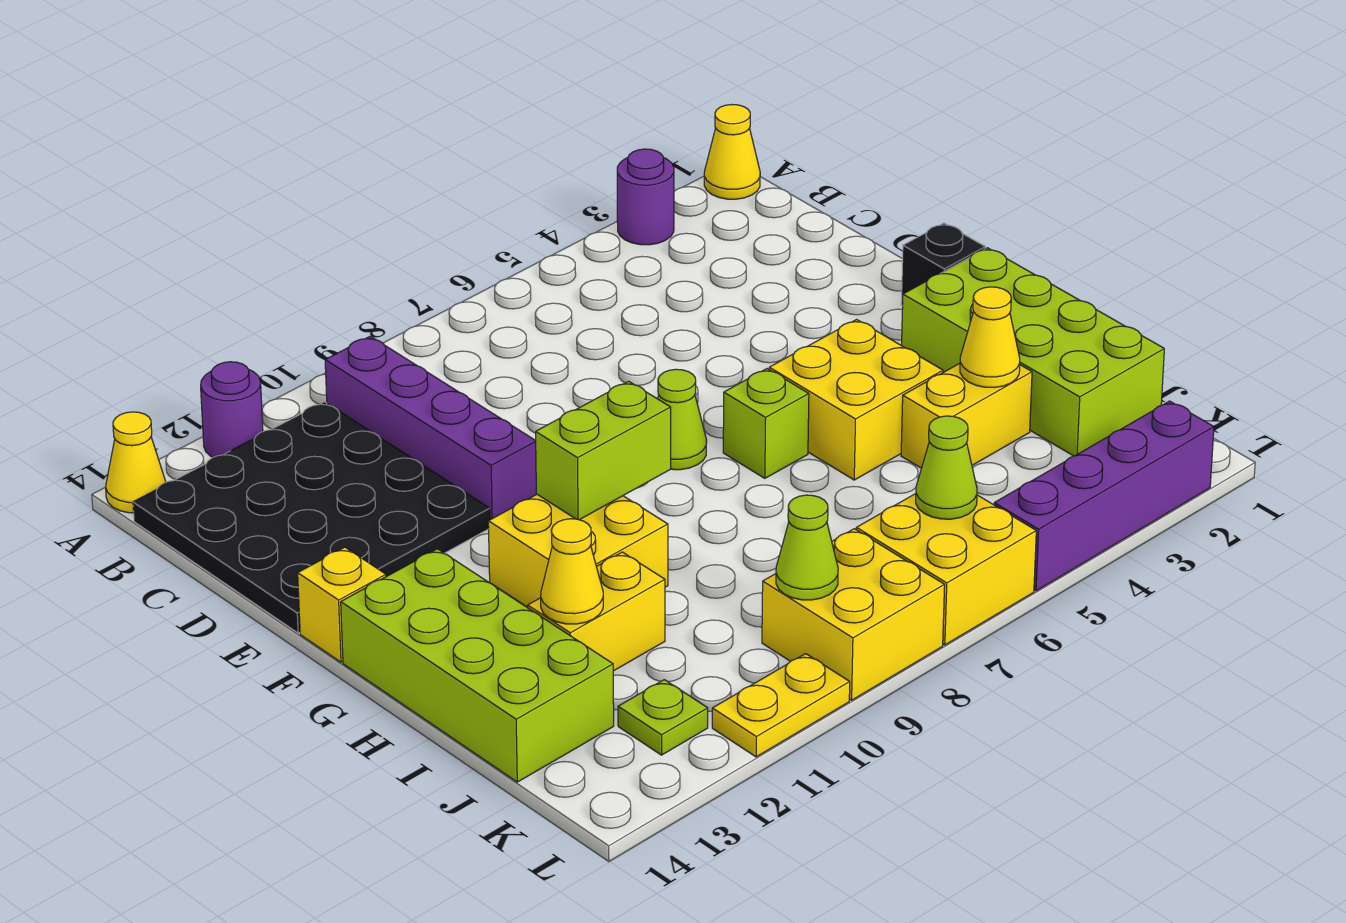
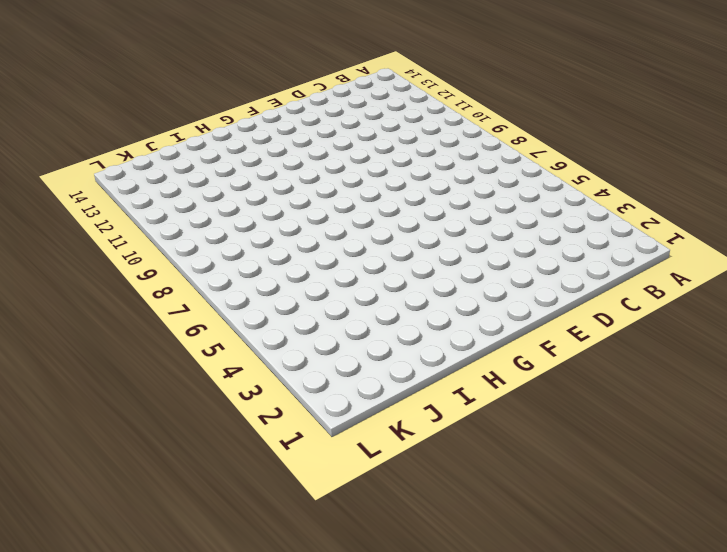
none -> yellow cone A1 level 1
none -> purple round brick A3 level 1
none -> purple round brick A12 level 1

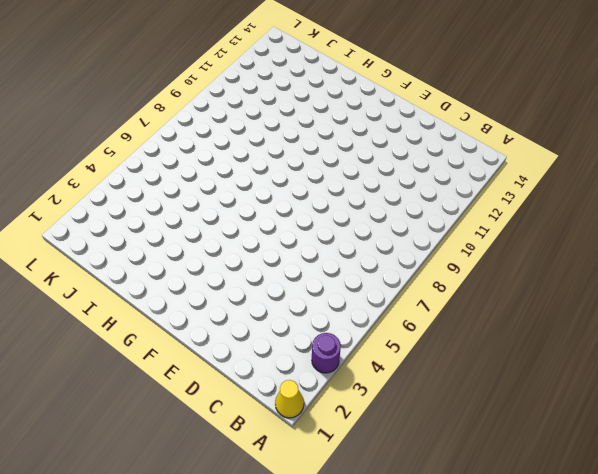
none -> purple round brick A12 level 1
none -> yellow cone A14 level 1
none -> purple brick B10:E10 level 1

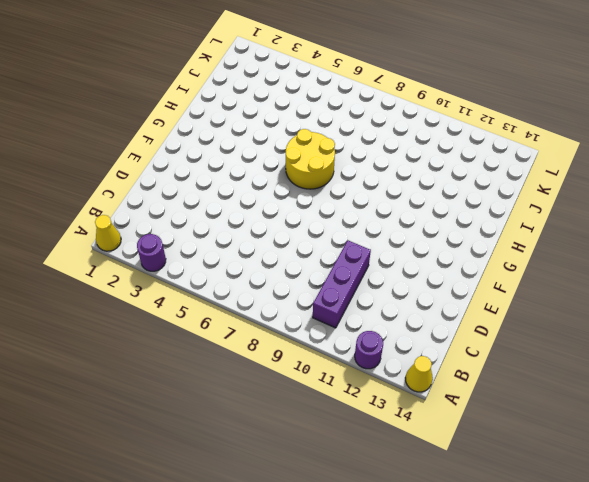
purple brick B10:D10 level 1 -> purple brick B10:E10 level 1
yellow round brick G6:H7 level 1 -> lime brick G6 level 1
none -> black plate B11:E14 level 1
none -> black brick F1 level 1
none -> lime cone F7 level 1

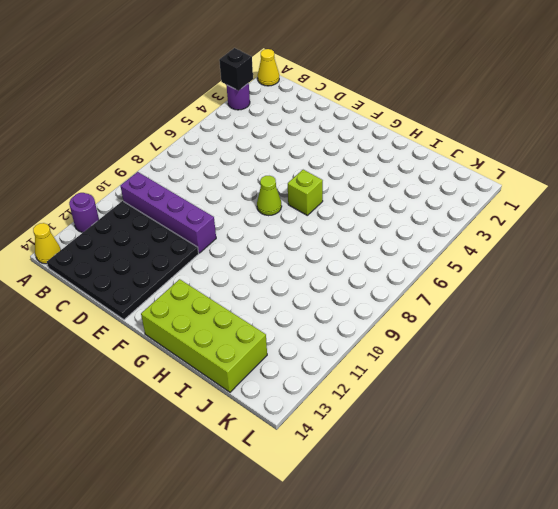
black brick A3 level 2 -> black brick F1 level 1
none -> yellow brick F14 level 1
none -> lime brick G1:J2 level 1
none -> yellow brick G4:H5 level 1

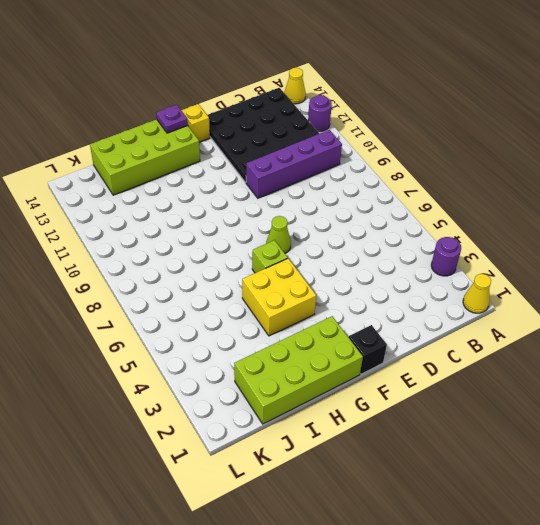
purple plate G14 level 2 -> none
none -> yellow brick G10:H11 level 1
none -> yellow brick I3:I4 level 1
none -> yellow brick I11:I12 level 1

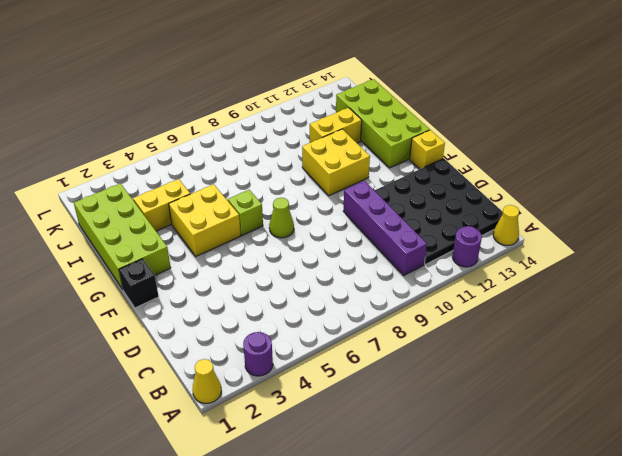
none -> yellow brick K6:L7 level 1
none -> yellow brick K8:L9 level 1
none -> lime plate K12 level 1

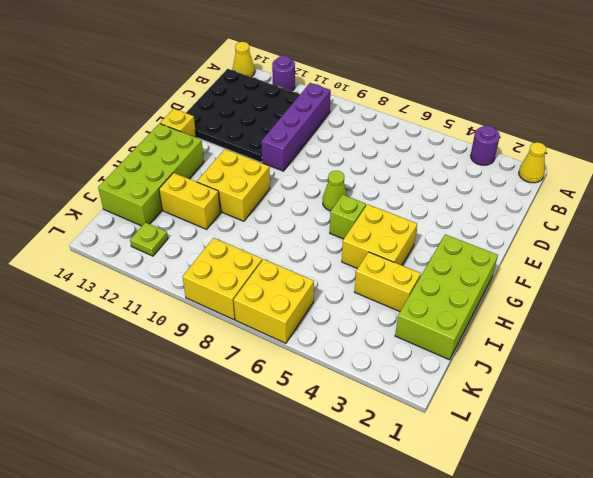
none -> black brick F1 level 1
none -> purple brick L2:L5 level 1
none -> yellow plate L10:L11 level 1

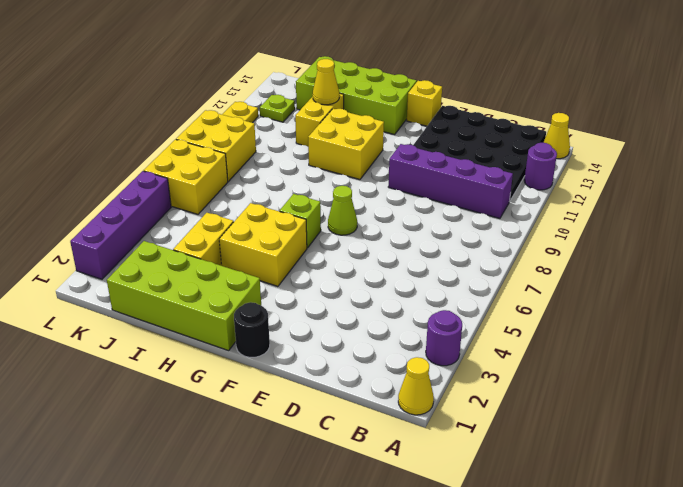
black round brick F1 level 1 -> black brick F1 level 1
none -> lime brick G9:G10 level 2
none -> yellow cone I3 level 2
none -> lime cone K6 level 2

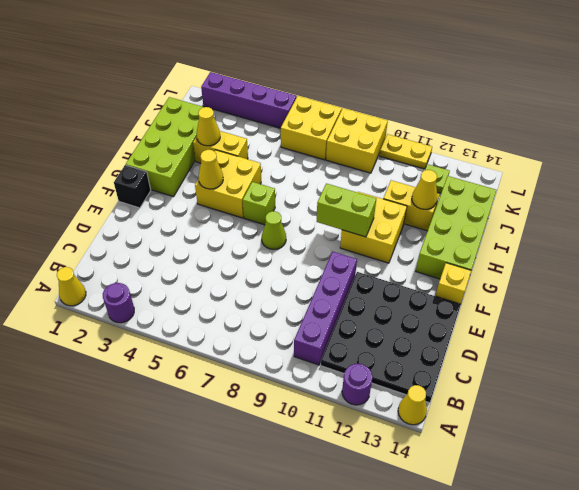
yellow cone G4 level 2 -> none
none -> lime cone K6 level 2
none -> lime cone K9 level 2

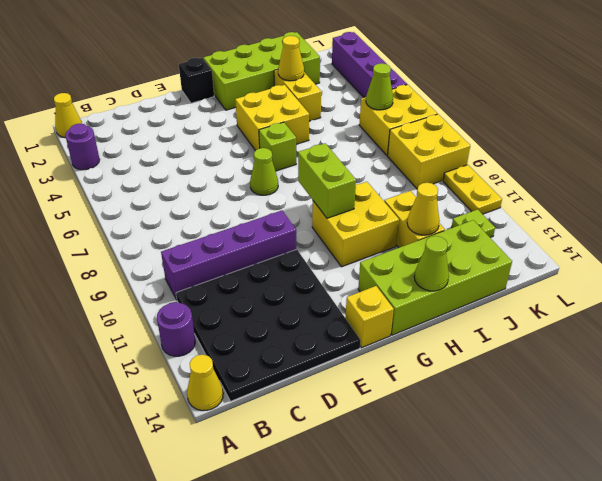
lime cone H14 level 2 -> lime cone K9 level 2

